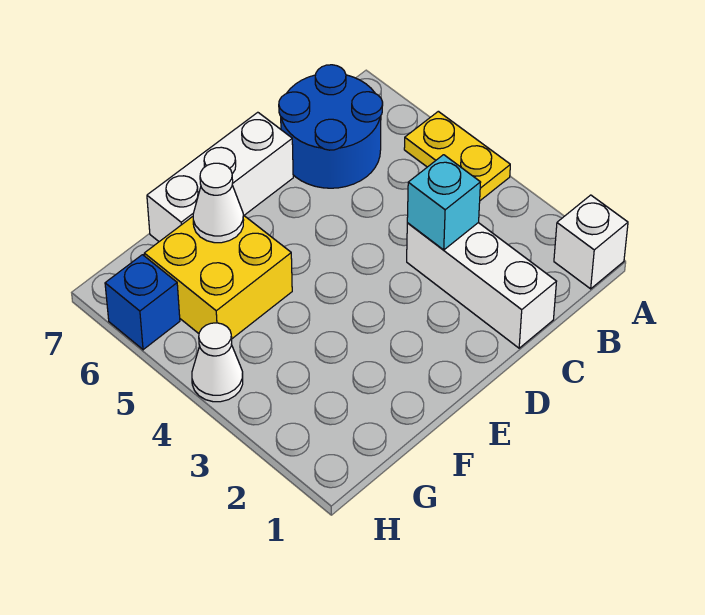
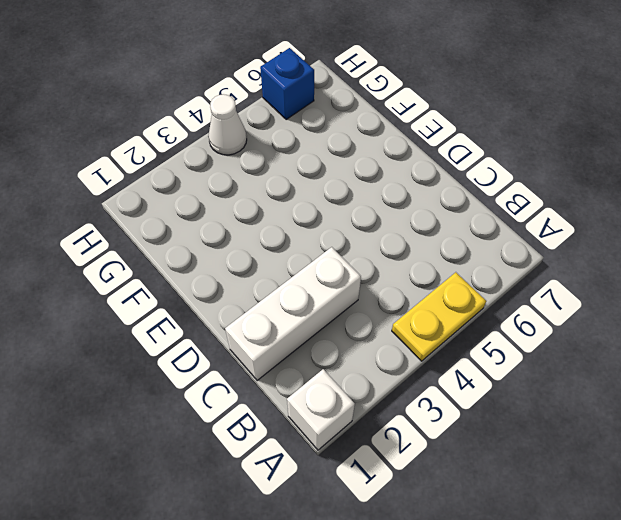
none -> blue round brick B6:C7 level 1
none -> white brick D7:F7 level 1

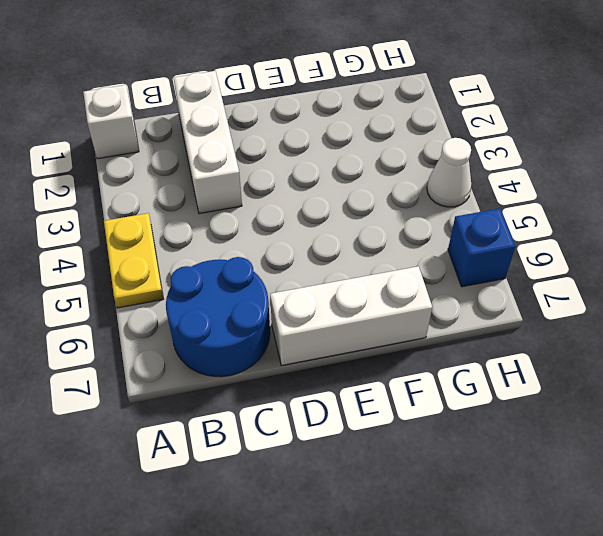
none -> yellow brick F5:G6 level 1
none -> cyan brick C3 level 2

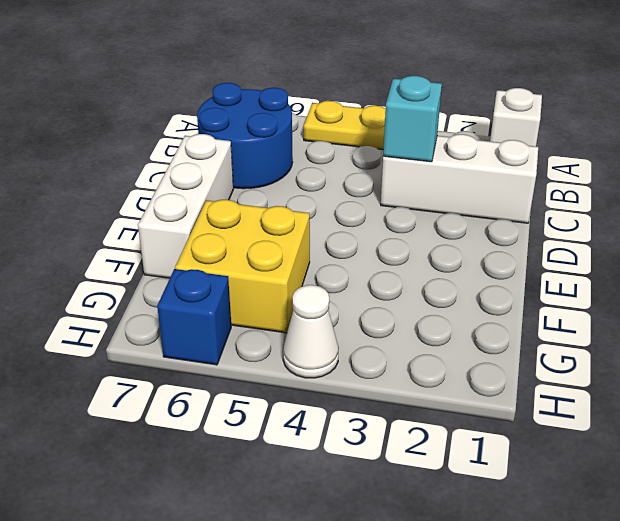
none -> white cone F6 level 2

